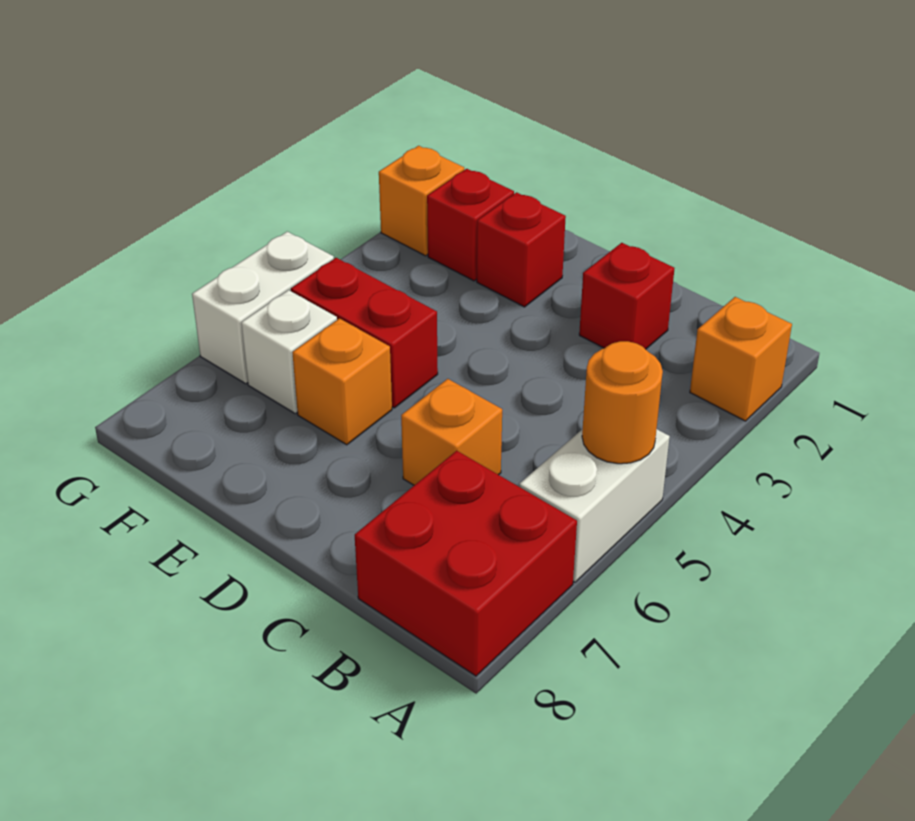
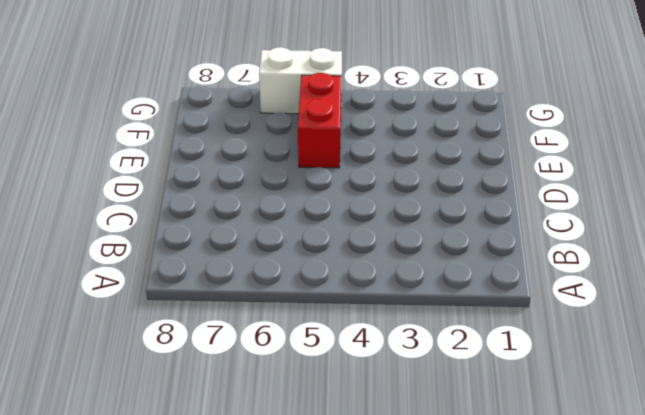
none -> orange brick A2 level 1
none -> white brick A5:A6 level 1
none -> red brick A7:B8 level 1

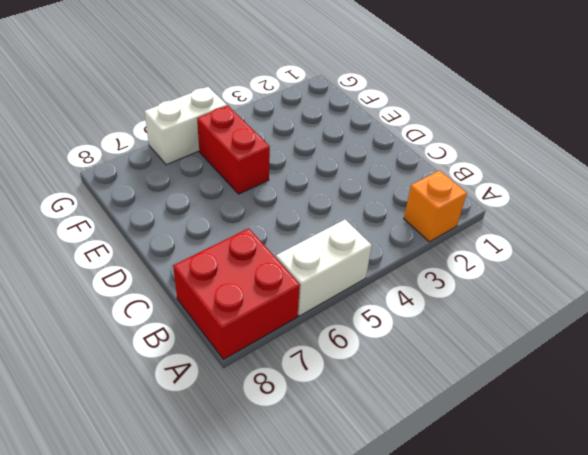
none -> red brick C2 level 1
none -> orange brick C6 level 1
none -> red brick E2 level 1

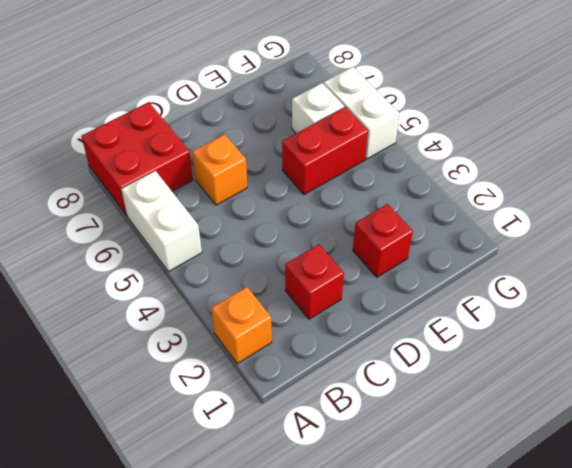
none -> orange brick E6 level 1
none -> red brick F2 level 1
none -> orange brick G2 level 1

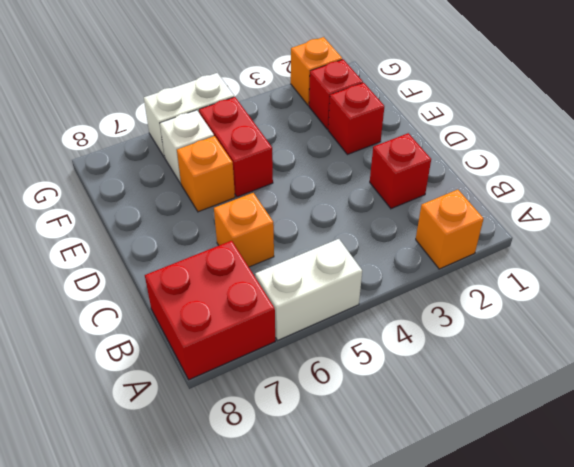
none -> orange round brick A5 level 2

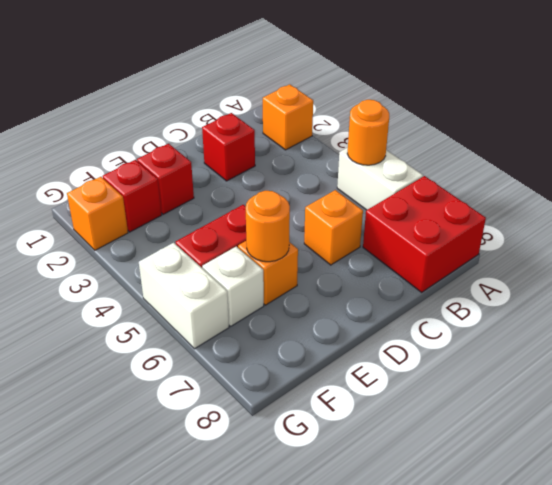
orange round brick E6 level 2 -> none

